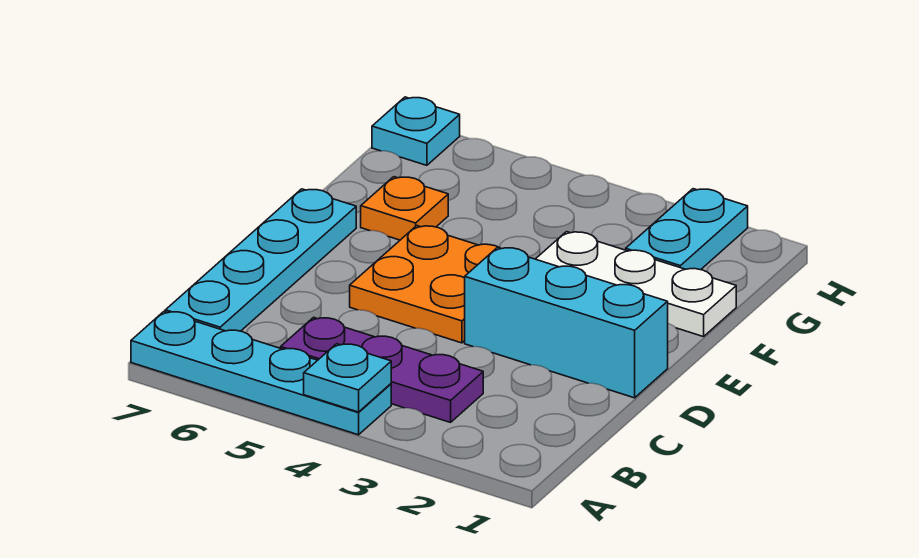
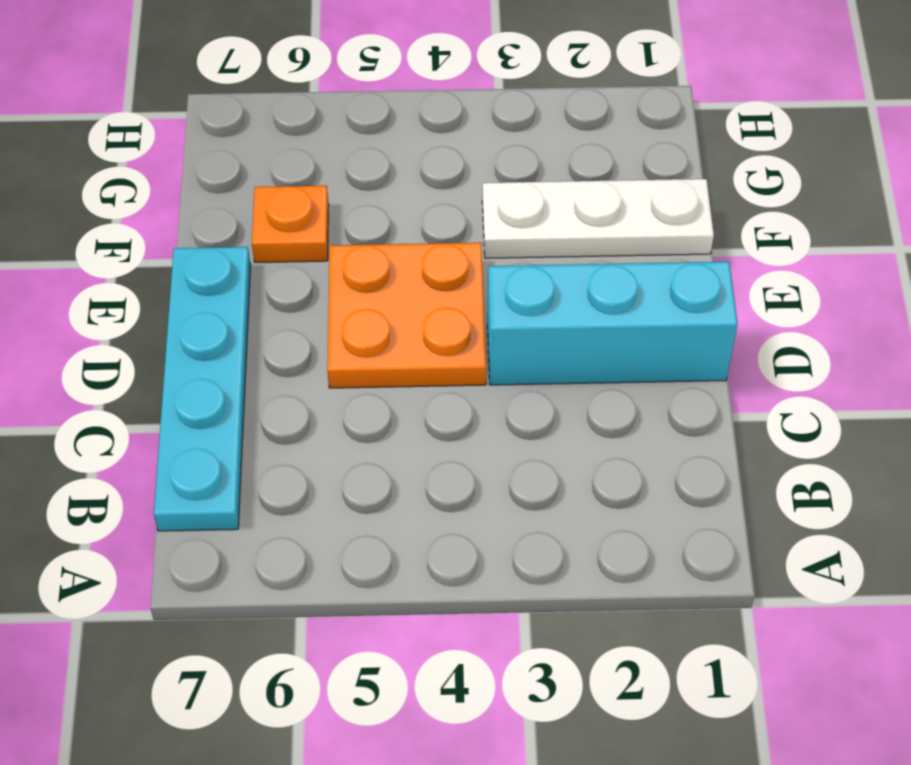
none -> cyan plate A4:A7 level 1
none -> purple plate B3:B5 level 1

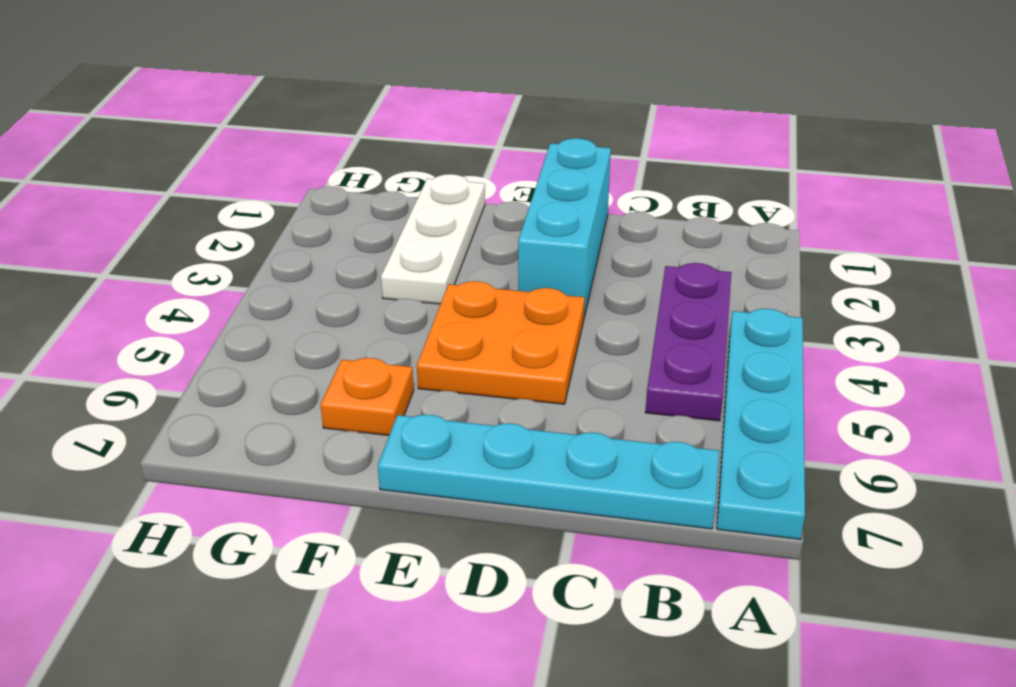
none -> cyan plate G2:H2 level 1
none -> cyan plate H7 level 1

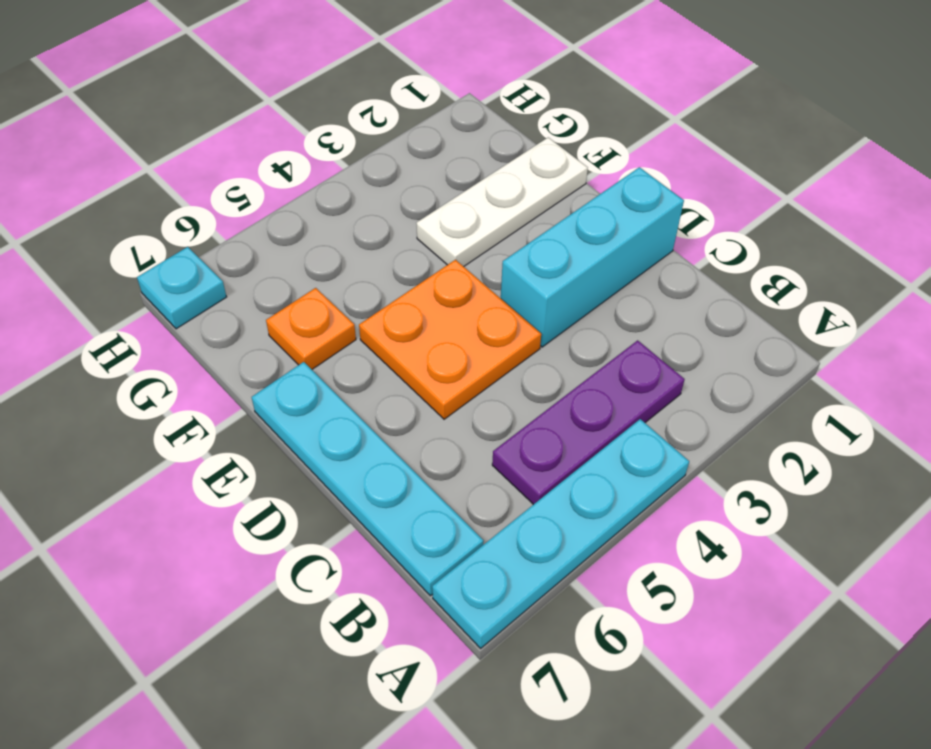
none -> cyan plate G2:H2 level 1
none -> cyan plate A4 level 2

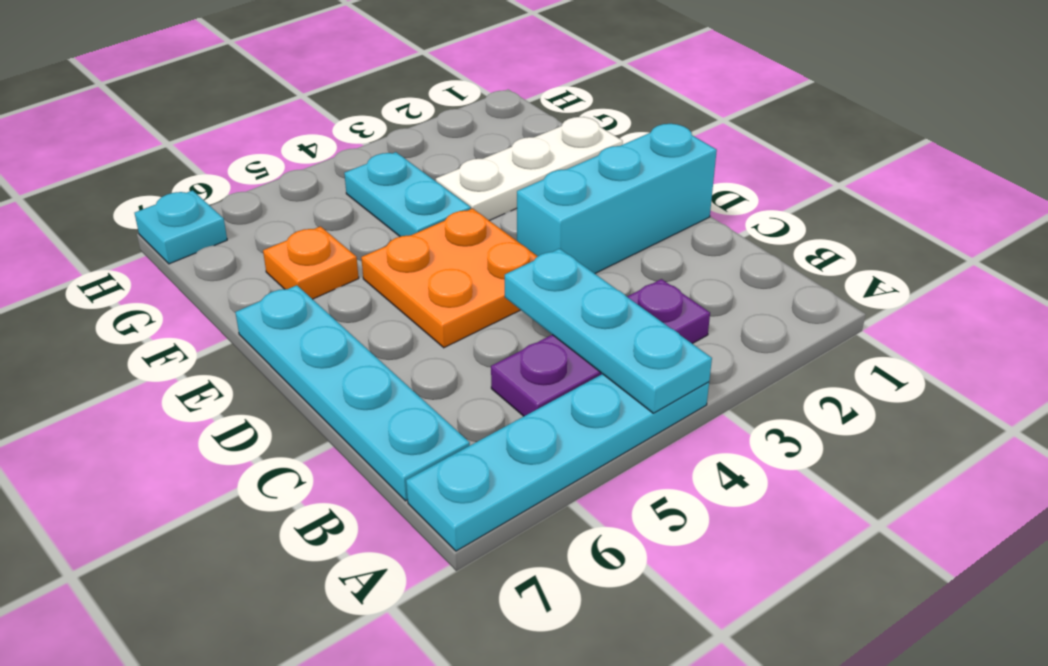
cyan plate A4:C4 level 2 -> cyan plate A4 level 2
cyan plate F4:G4 level 1 -> cyan plate G2:H2 level 1

